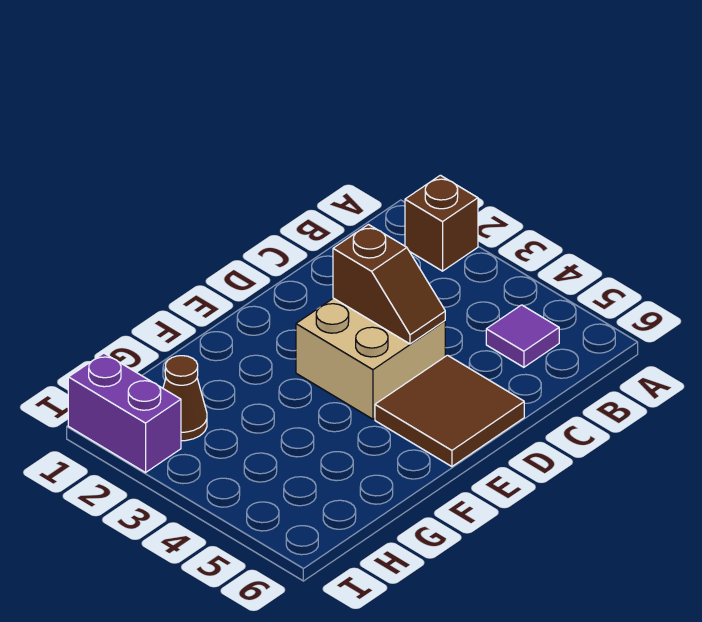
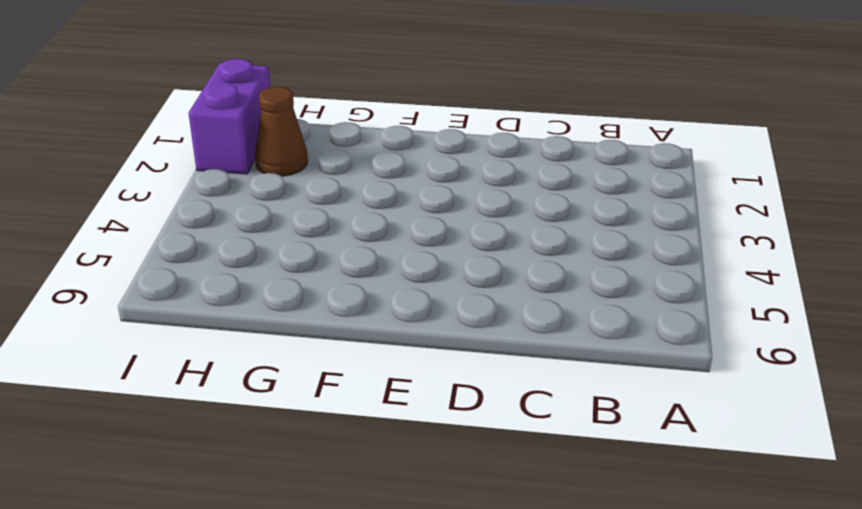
none -> brown brick A2 level 1
none -> purple tile B5 level 1

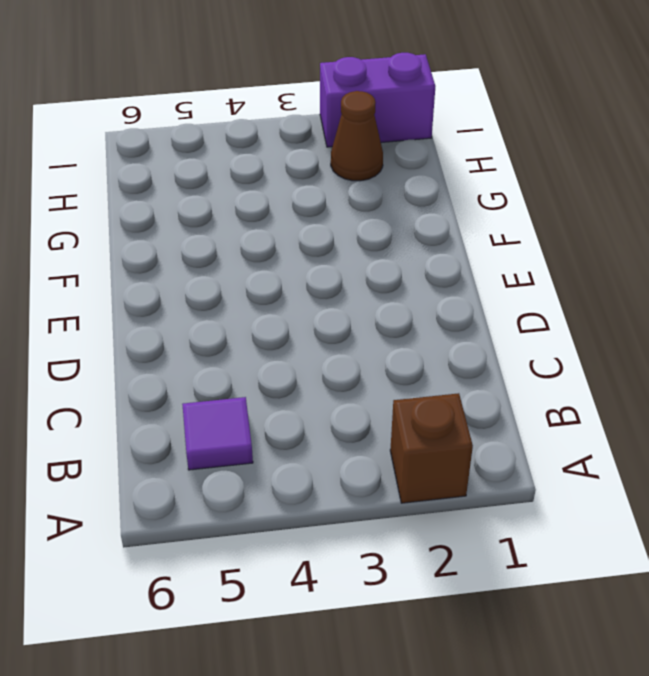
none -> tan brick D3:E4 level 1
none -> brown tile D5:E6 level 1

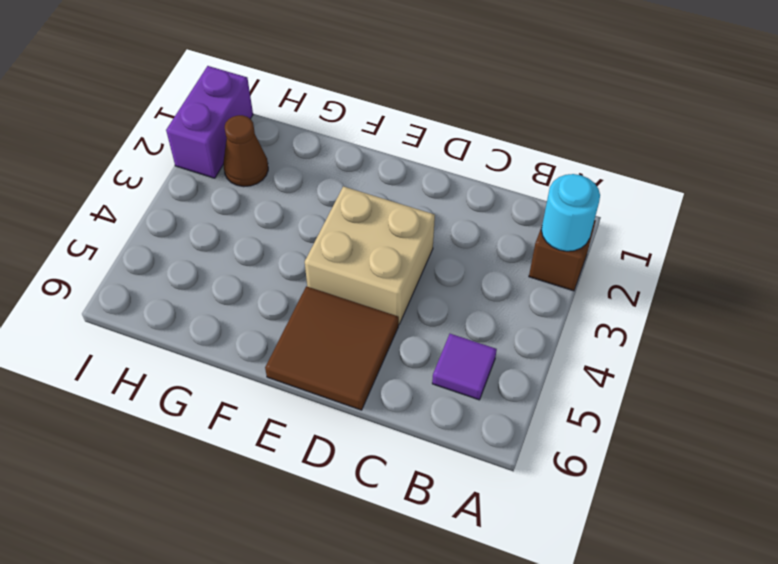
cyan round brick A2 level 2 -> none
none -> brown slope D3:D4 level 2 top 3

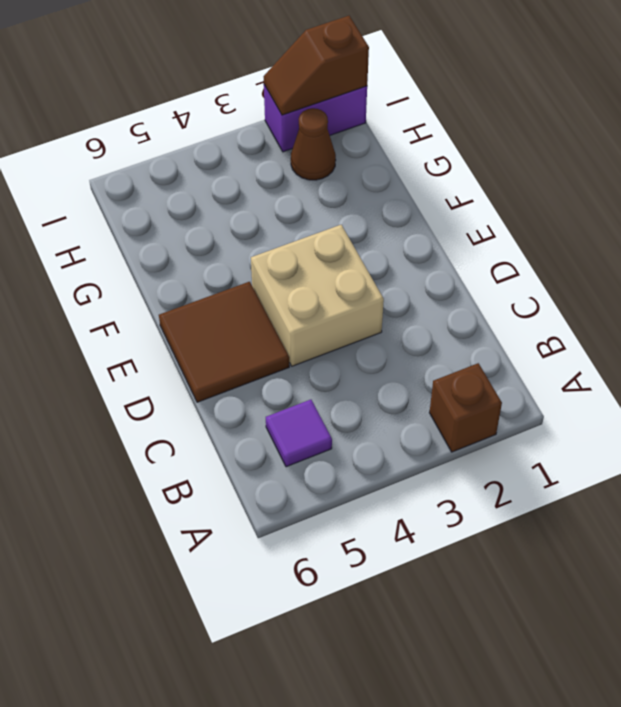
brown slope I1:I2 level 2 top 1 -> brown slope D3:D4 level 2 top 3

